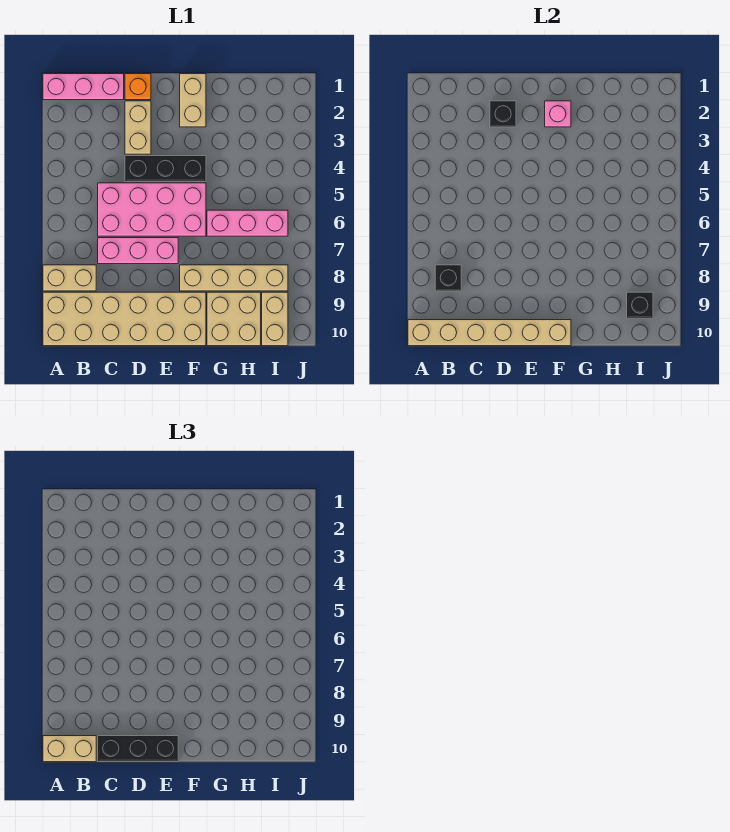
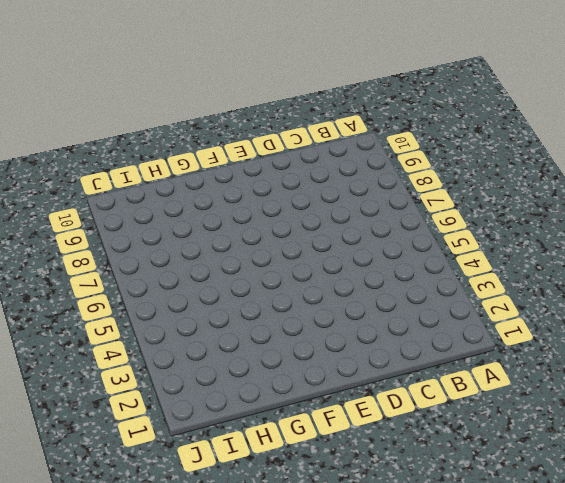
none -> pink brick A1:C1 level 1
none -> tan brick A8:B8 level 1
none -> tan brick A9:F10 level 1

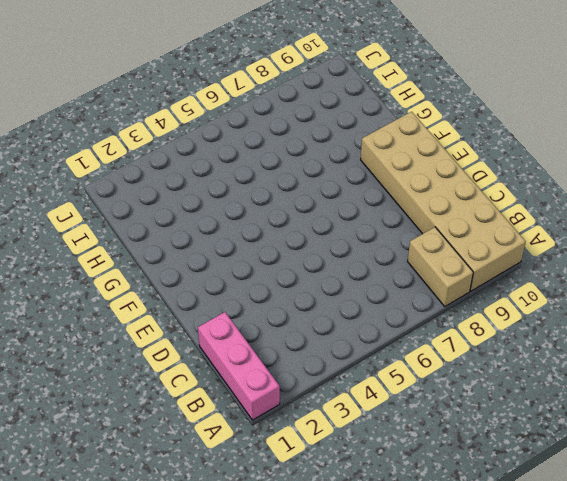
none -> pink brick C5:F6 level 1
none -> pink brick C7:E7 level 1
none -> orange brick D1 level 1

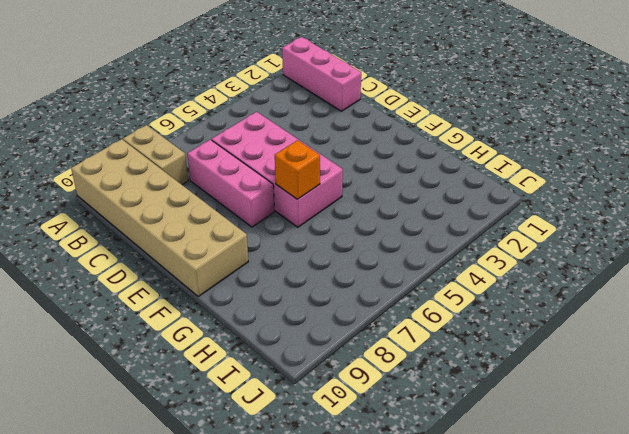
orange brick F6 level 2 -> orange brick D1 level 1
none -> tan brick D2:D3 level 1
none -> black brick D4:F4 level 1
none -> tan brick F1:F2 level 1

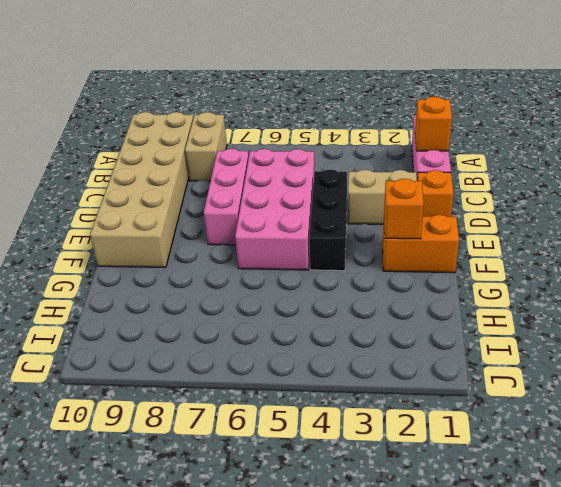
orange brick B1 level 2 -> none
orange brick F1:F2 level 1 -> tan brick F1:F2 level 1
orange brick F2 level 2 -> pink brick F2 level 2
none -> tan brick F8:I8 level 1
none -> pink brick G6:I6 level 1
none -> tan brick G9:H10 level 1

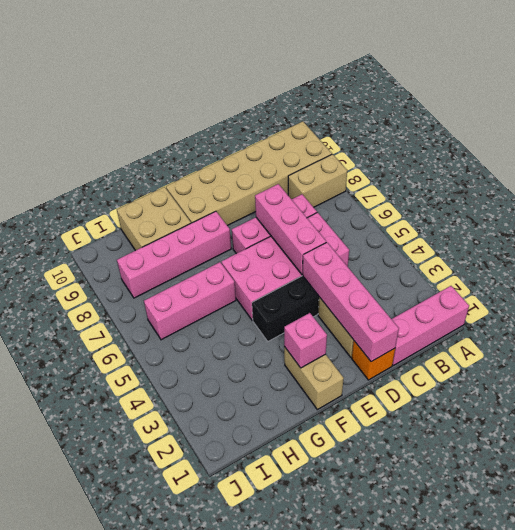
pink brick D1:D4 level 2 -> black brick D2 level 2
pink brick D5:D7 level 2 -> none
pink brick F8:I8 level 1 -> tan brick F8:I8 level 1
none -> tan brick I9:I10 level 1
none -> tan brick A10:F10 level 2
none -> black brick B8 level 2

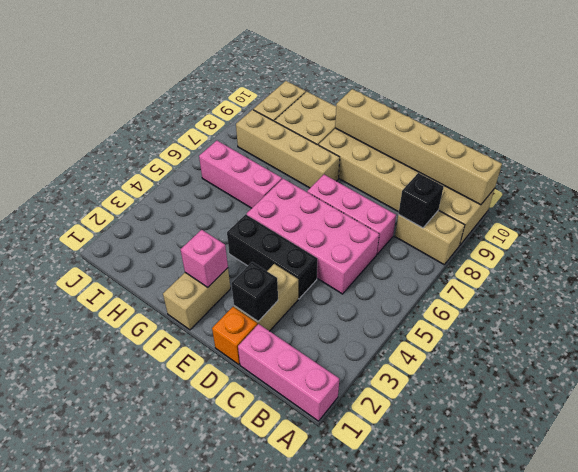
none -> black brick I9 level 2
none -> tan brick A10:B10 level 3
none -> black brick C10:E10 level 3

